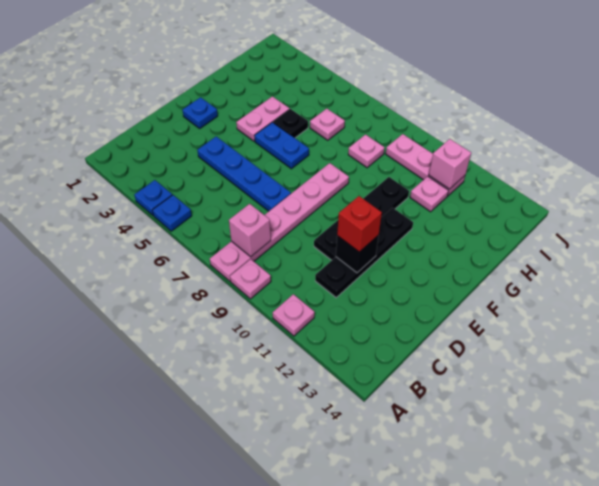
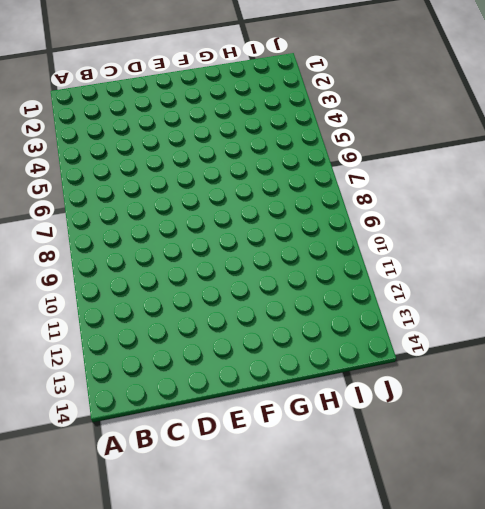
none -> blue plate A4 level 1
none -> blue plate A5 level 1
none -> pink plate A8:F8 level 1

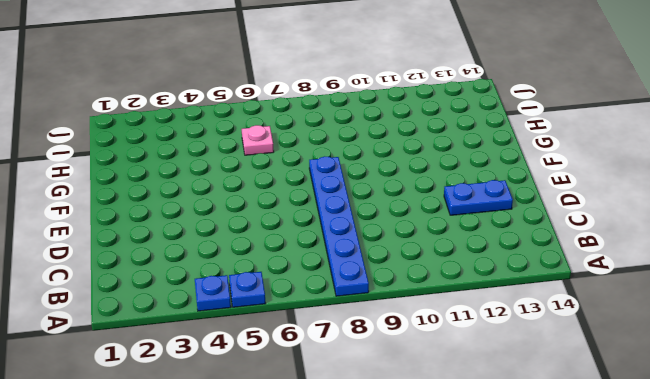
blue plate A8:F8 level 1 -> pink plate A8:F8 level 1
blue plate D12:D13 level 1 -> blue plate F5:F6 level 1
none -> pink plate A9 level 1
none -> pink plate A11 level 1
none -> black plate C11:F11 level 1

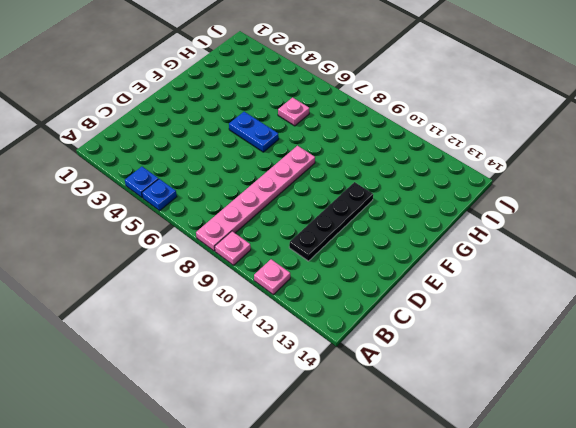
none -> blue plate D4:D7 level 1
none -> black plate D10:G10 level 1
none -> blue plate E2 level 1

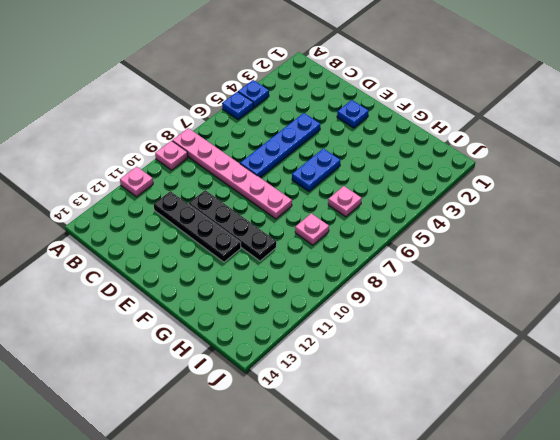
none -> pink plate F4:G4 level 1
none -> black plate G5 level 1
none -> pink plate H11 level 1

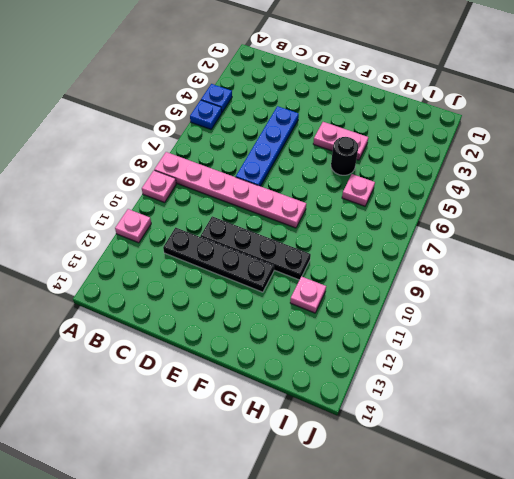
black round brick G5 level 1 -> black plate G5 level 1
none -> blue plate E2 level 1
none -> blue plate F5:F6 level 1
none -> pink plate H8 level 1

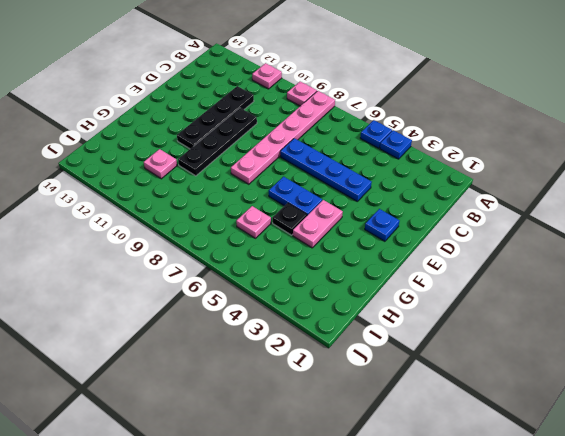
none -> pink plate H8 level 1
none -> pink plate I9:I11 level 1
none -> pink brick B8 level 2

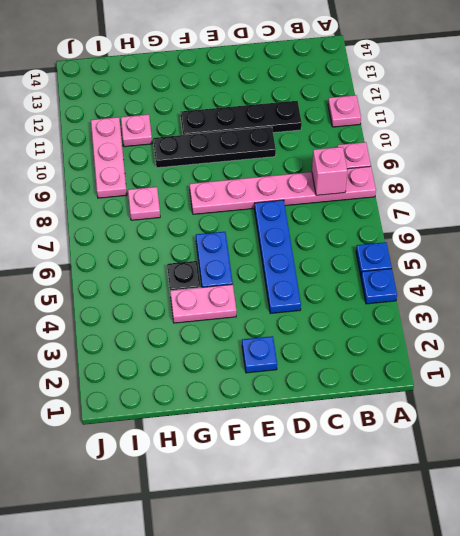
none -> pink plate H6 level 1
none -> black brick D11 level 2
none -> pink brick I11 level 2

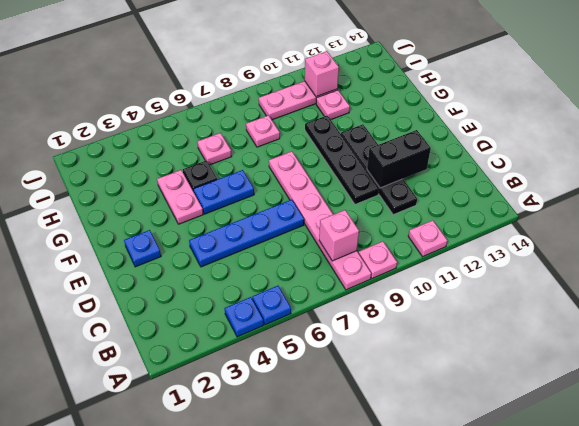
black brick D11:D12 level 2 -> black brick D11 level 2
none -> red brick D11 level 3

